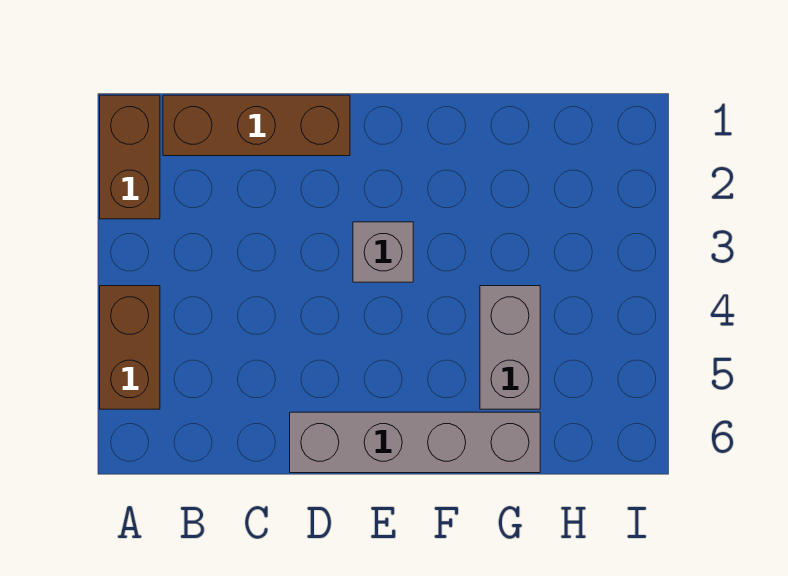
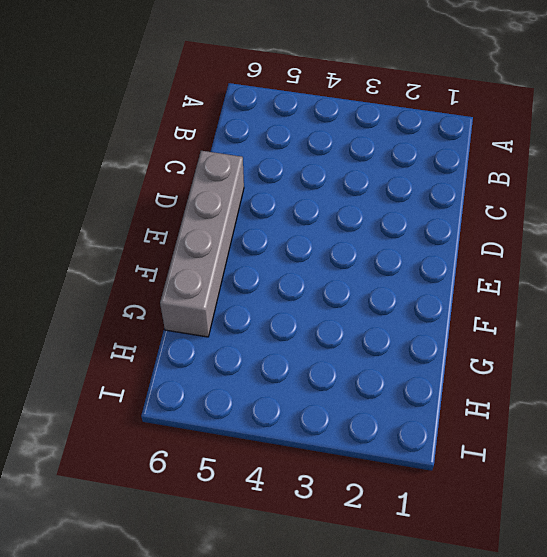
none -> brown brick A1:A2 level 1
none -> brown brick A4:A5 level 1

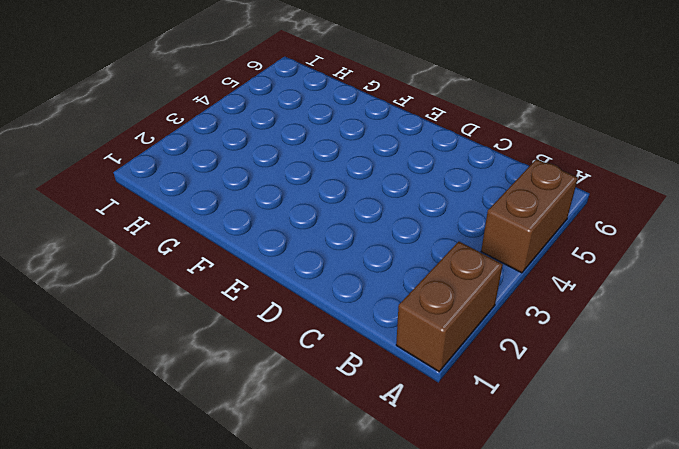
none -> brown brick B1:D1 level 1
none -> grey brick D6:G6 level 1

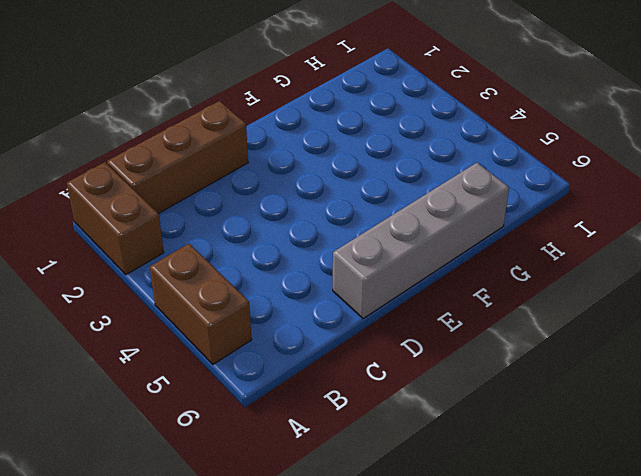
none -> grey brick E3 level 1
none -> grey brick G4:G5 level 1

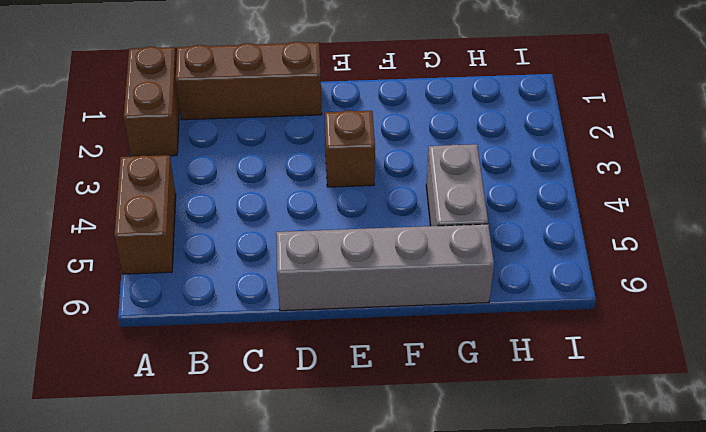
brown brick E3 level 1 -> grey brick E3 level 1

